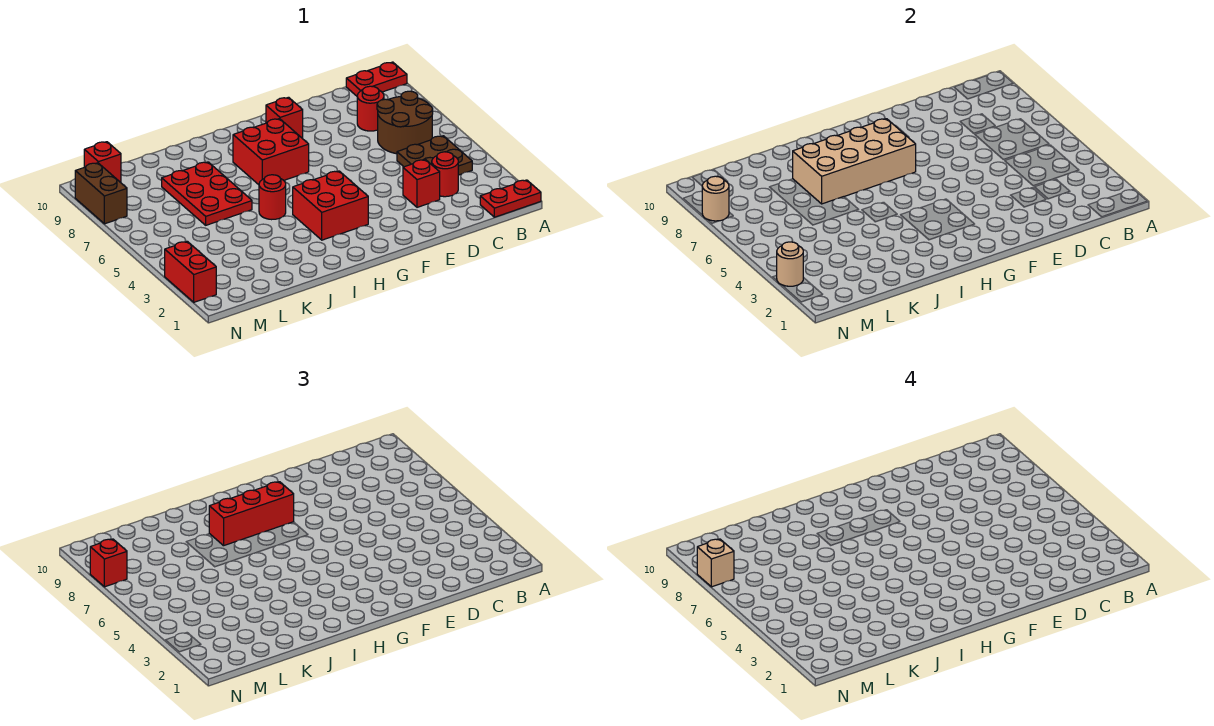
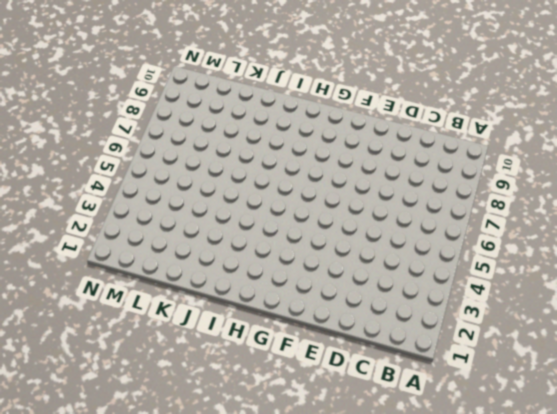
none -> red plate A1:B1 level 1
none -> red plate A10:B10 level 1
none -> brown plate B4:C5 level 1

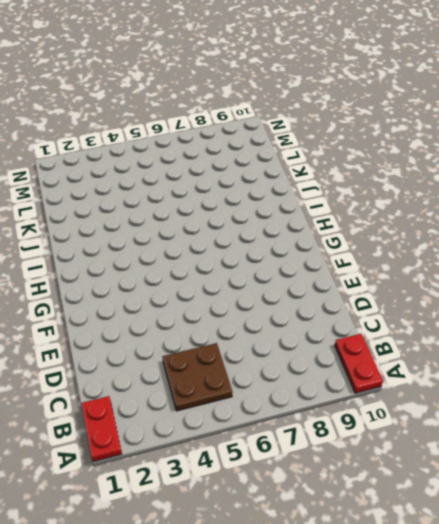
none -> brown round brick B6:C7 level 1
none -> red round brick C3 level 1
none -> red round brick C8 level 1

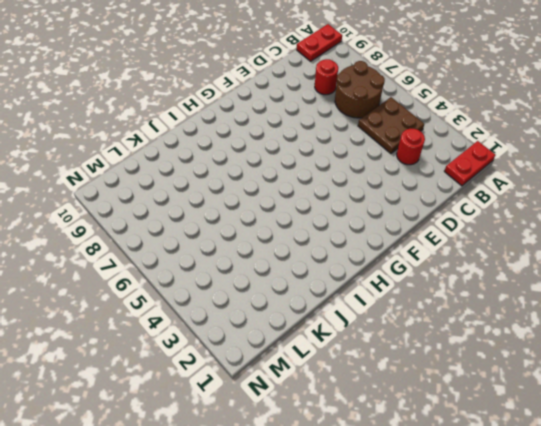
none -> red brick D3 level 1
none -> red brick F9 level 1
none -> red brick G3:H4 level 1

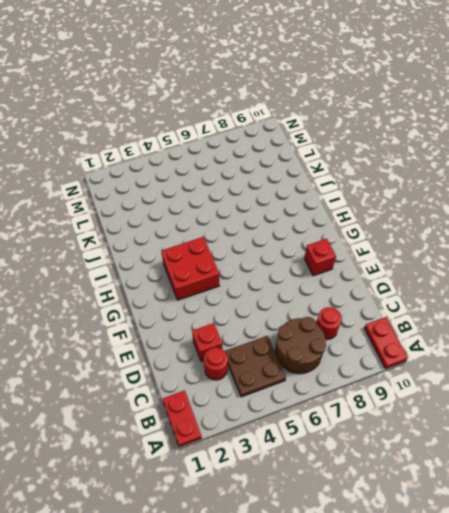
none -> red brick G7:H8 level 1
none -> red round brick I5 level 1
none -> red plate J6:K8 level 1

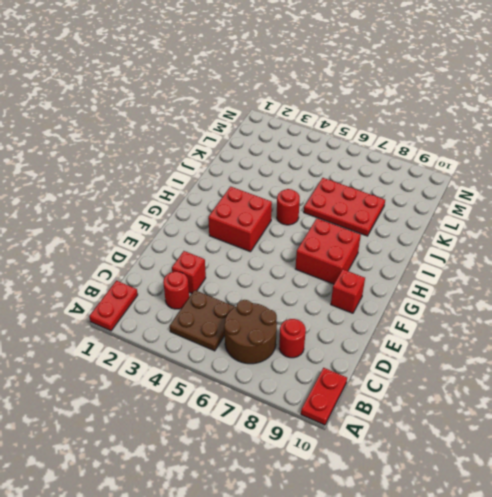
none -> red brick M10 level 1
none -> red brick N2:N3 level 1
none -> brown brick N8:N9 level 1

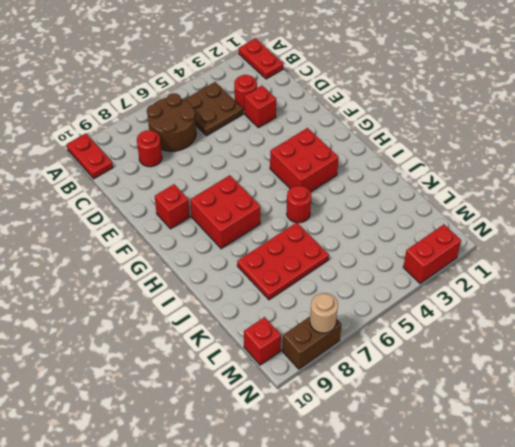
none -> tan brick G7:J8 level 2
none -> tan round brick N3 level 2
none -> red brick G8:I8 level 3

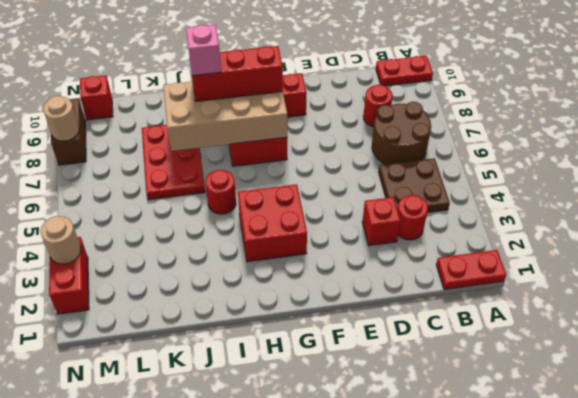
pink brick I8 level 4 -> none
none -> red brick N8 level 3
none -> tan brick N8 level 4

